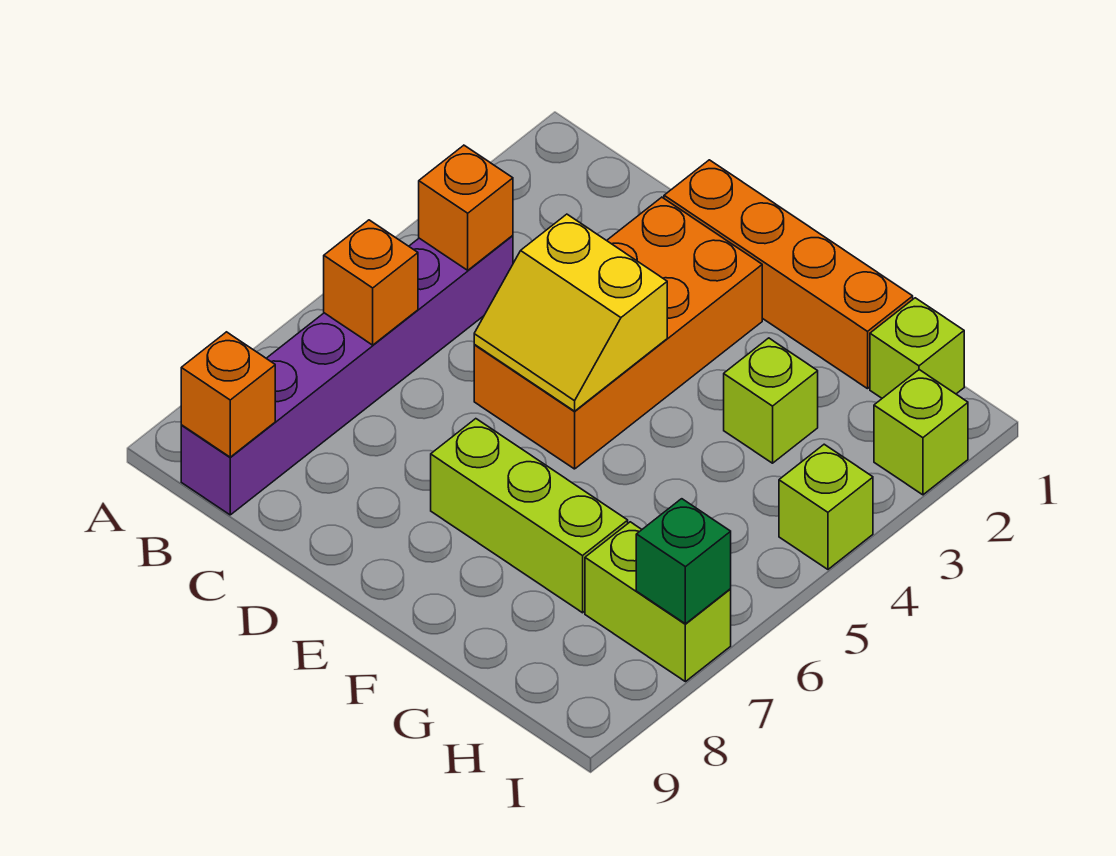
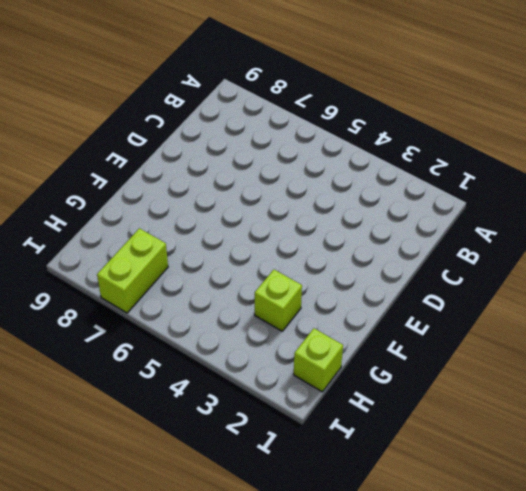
none -> purple brick B4:B9 level 1
none -> orange brick D1:G1 level 1
none -> orange brick D2:E5 level 1

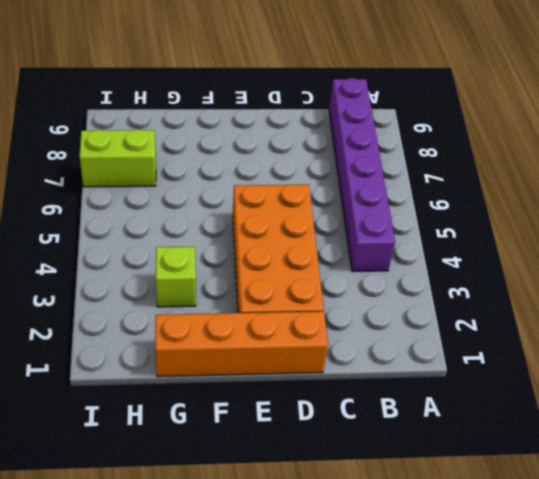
none -> lime brick E7:G7 level 1
none -> lime brick H1 level 1
none -> lime brick I2 level 1

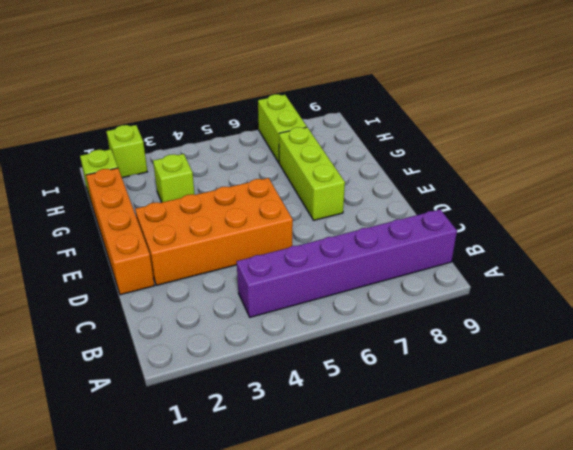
none -> lime brick I4 level 1
none -> orange brick B4 level 2
none -> orange brick B6 level 2

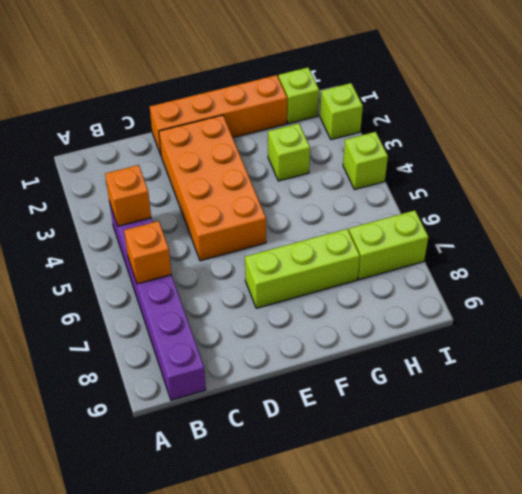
none -> orange brick B9 level 2
none -> yellow slope D4:E5 level 2 top 4
none -> green brick I7 level 2

